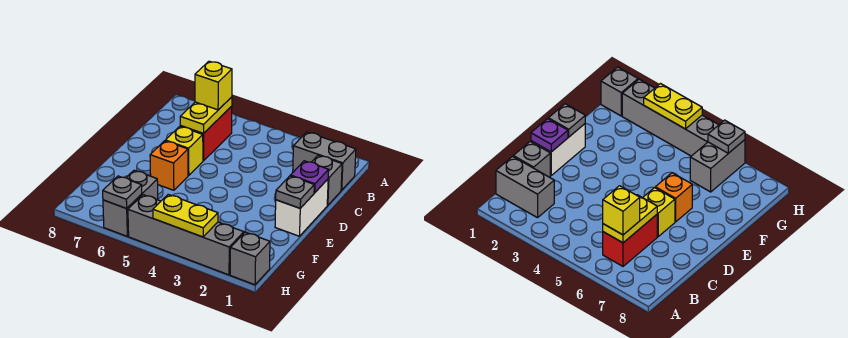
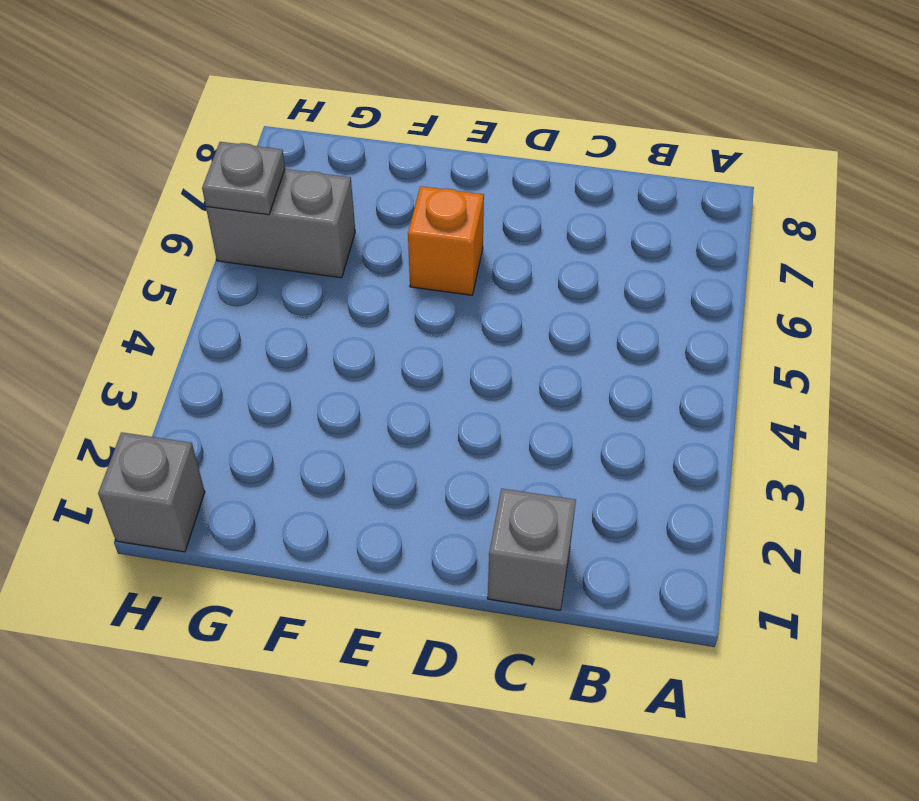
none -> grey brick B1:B2 level 1
none -> red brick B6:C6 level 1
none -> white brick D1:E1 level 1

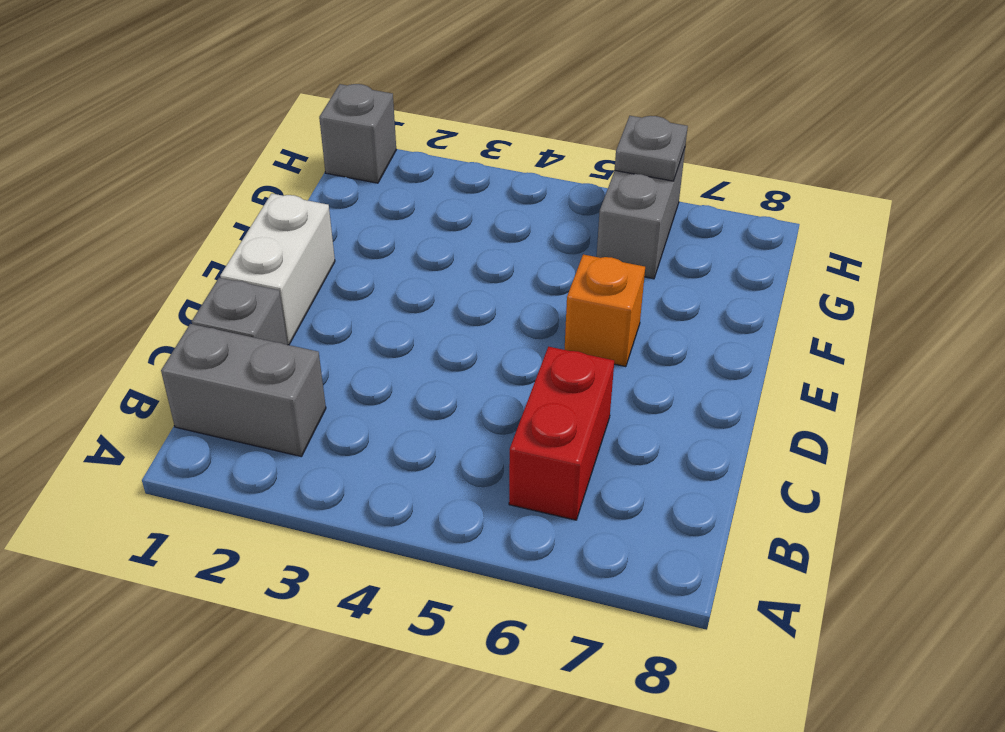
none -> yellow brick D6 level 1
none -> grey brick H2:H5 level 1
none -> yellow plate B6:C6 level 2

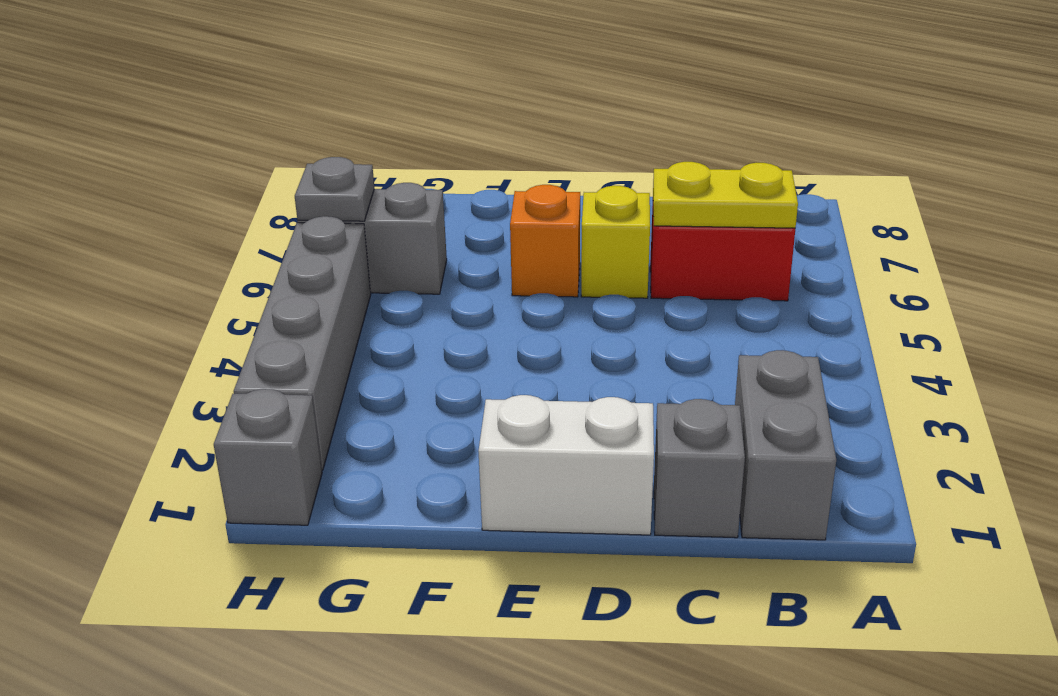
none -> purple plate D1 level 2
none -> grey plate E1 level 2
none -> yellow plate H3:H4 level 2

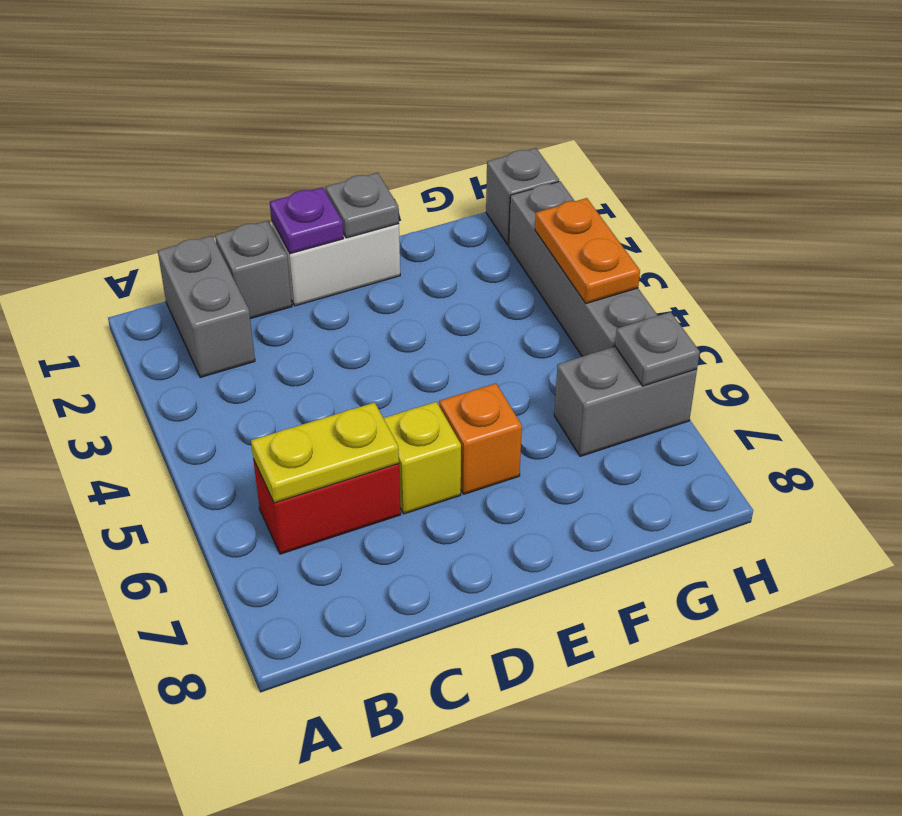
orange plate H3:H4 level 2 -> yellow plate H3:H4 level 2
none -> yellow brick B6 level 3

